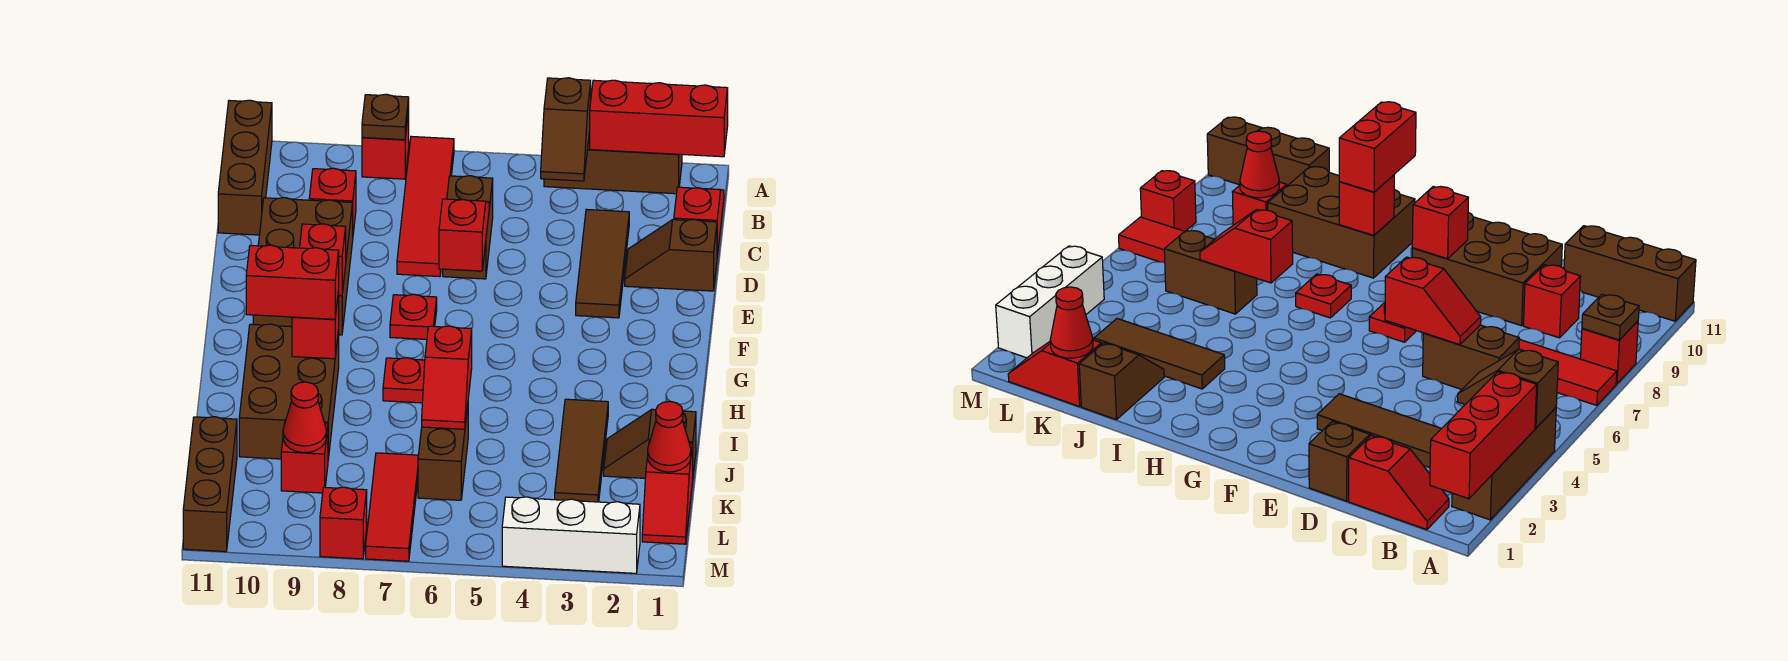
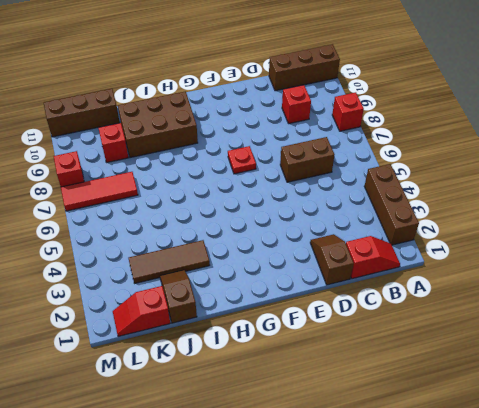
none -> red tile A7:D7 level 1
none -> brown tile C3:E3 level 1
none -> brown brick D9:F10 level 1
none -> red plate H7 level 1

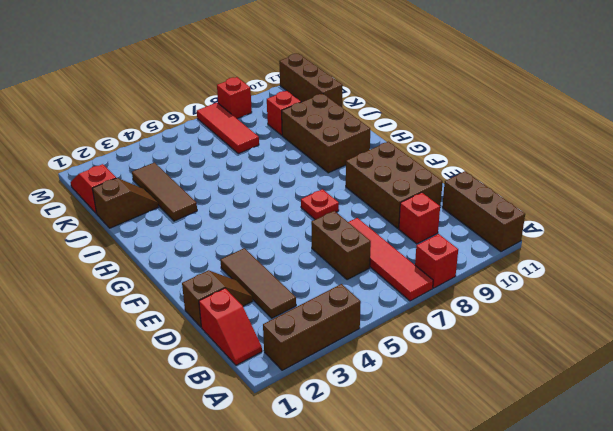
none -> red plate H7 level 1
none -> brown brick J6:K6 level 1
none -> white brick M2:M4 level 1
none -> red brick A1:A3 level 2

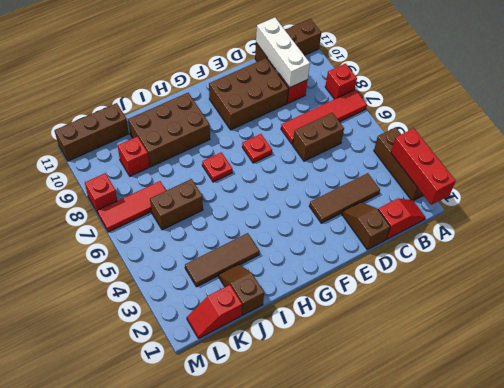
white brick C9:C11 level 2 -> white brick M2:M4 level 1
none -> brown slope A4:B4 level 2 top A
none -> brown plate A8 level 2
none -> red slope D6:E6 level 2 top E
none -> red brick F9 level 2

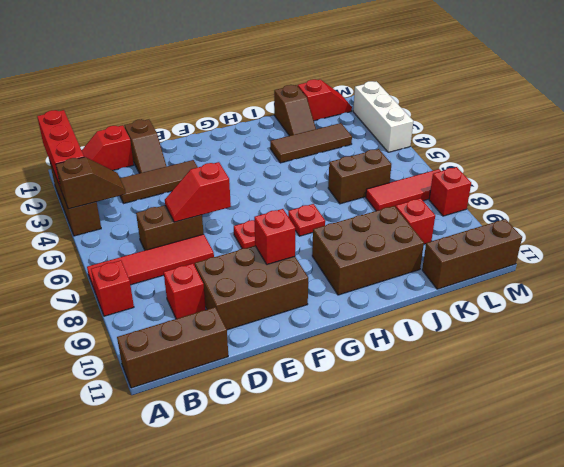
none -> brown plate A8 level 2
none -> red brick H9 level 2
none -> red slope I6:J6 level 2 top I
none -> red cone K1 level 2

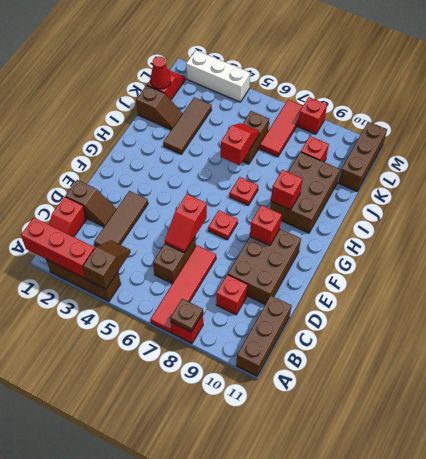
none -> red cone K9 level 2
none -> red brick H9:H10 level 3

